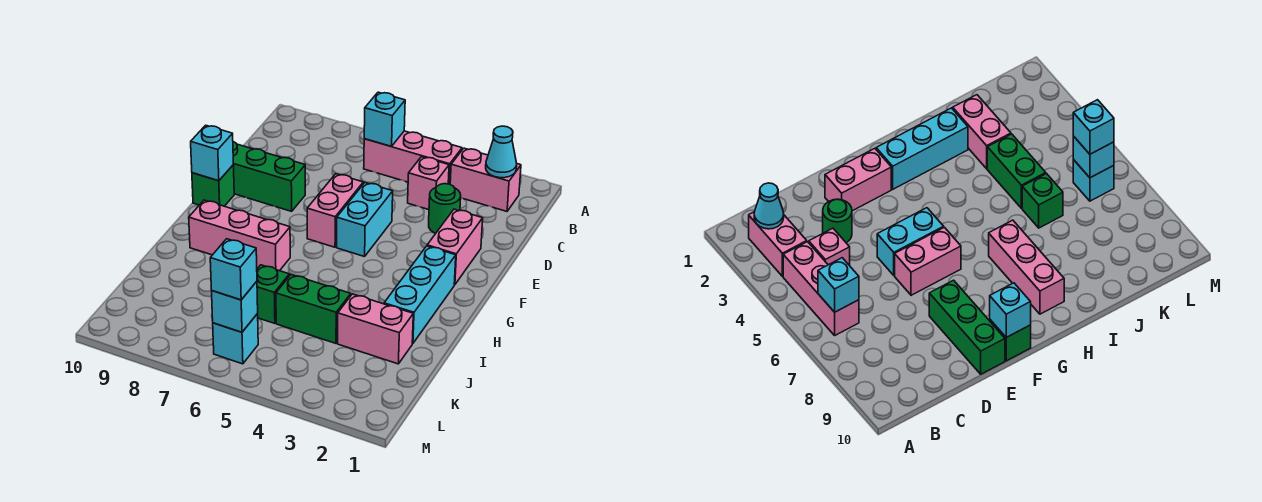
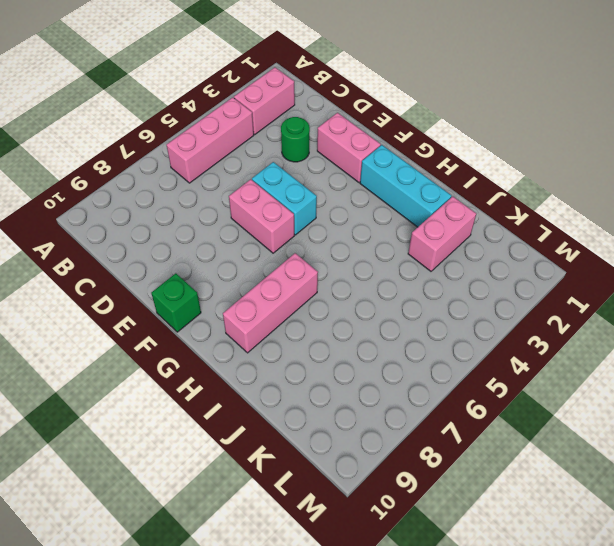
none -> pink brick C4 level 1
none -> green brick E8:E10 level 1
none -> green brick J4:J5 level 1

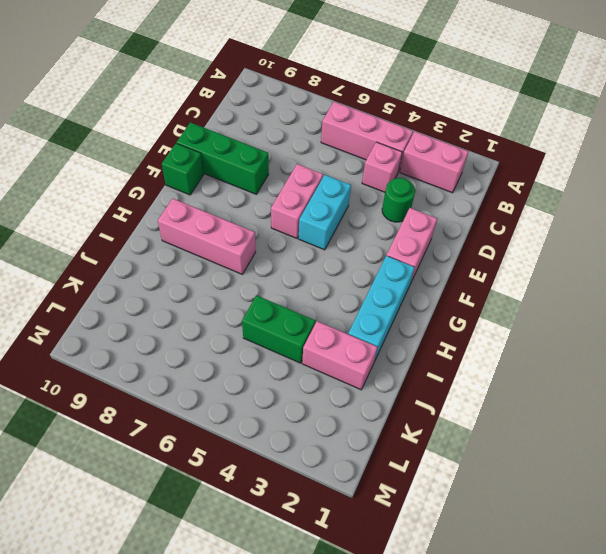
none -> green brick J6 level 1
none -> cyan brick L6 level 1
none -> cyan cone B2 level 2

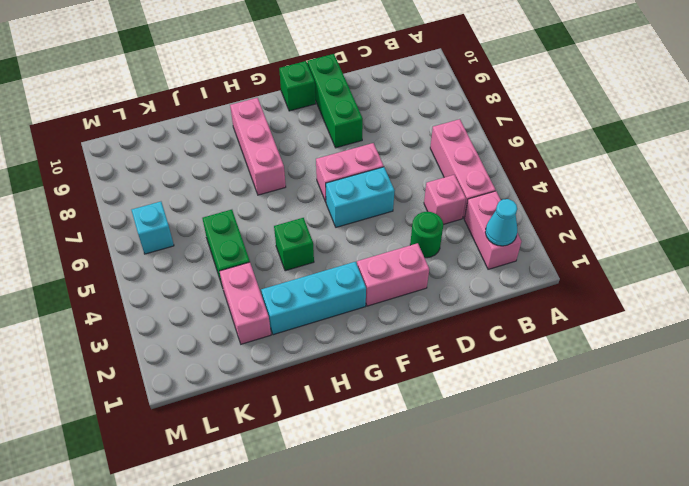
green brick H4 level 1 -> green brick J6 level 1
none -> cyan brick B6 level 2
none -> cyan brick F10 level 2
none -> cyan brick L6 level 2

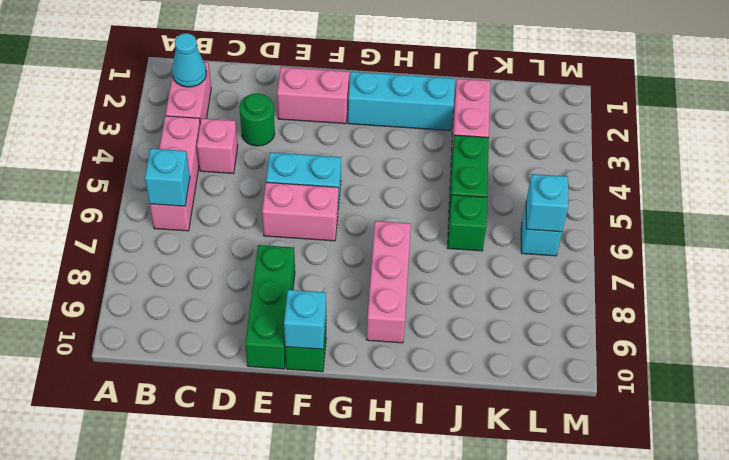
none -> cyan brick L6 level 3

